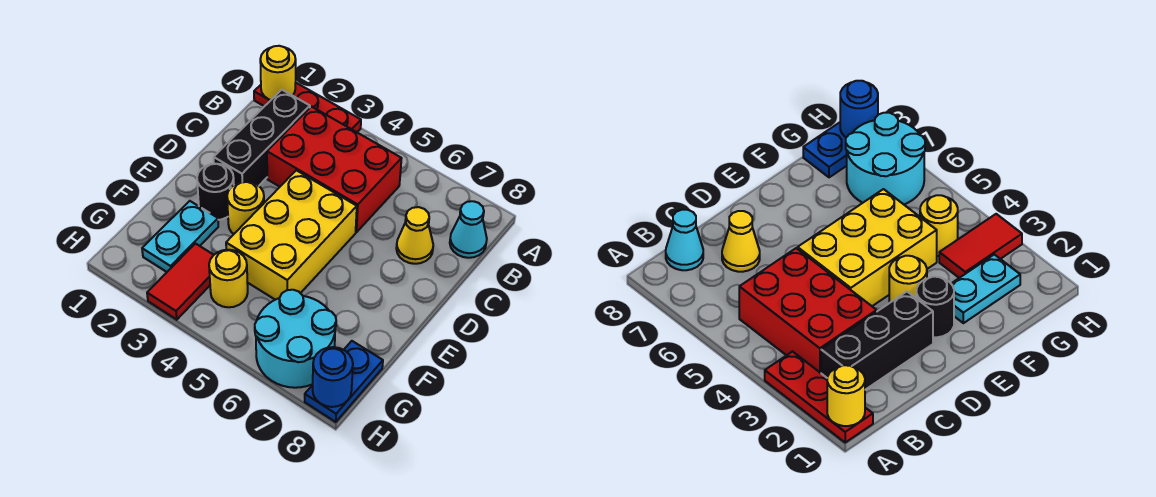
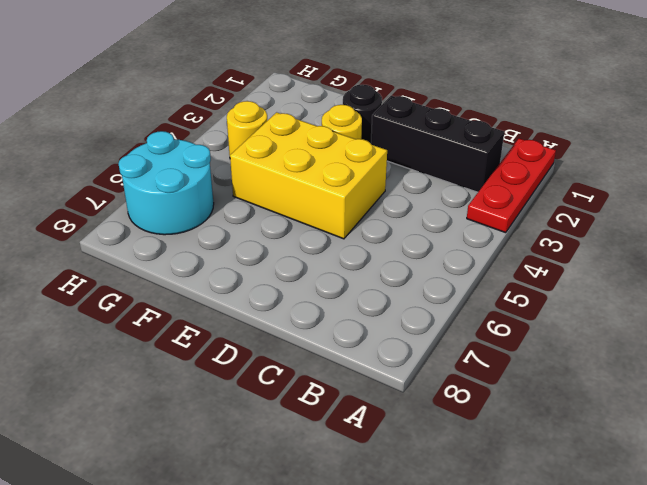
none -> red brick B3:C5 level 1
none -> cyan cone B8 level 1
none -> yellow cone C7 level 1

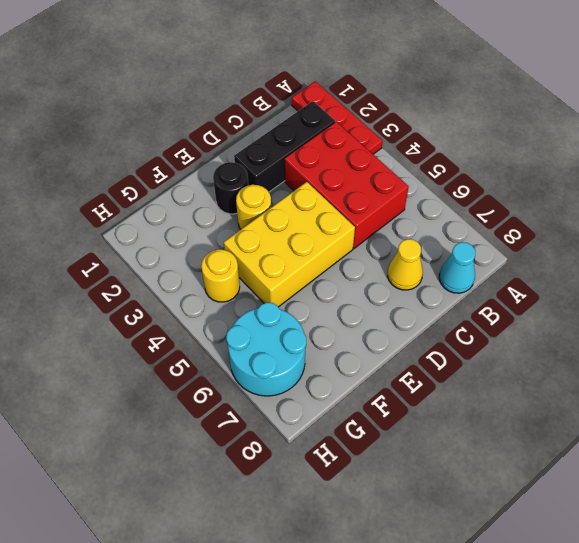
none -> cyan plate F2:G2 level 1
none -> red tile G3:H3 level 1
none -> blue plate G8:H8 level 1

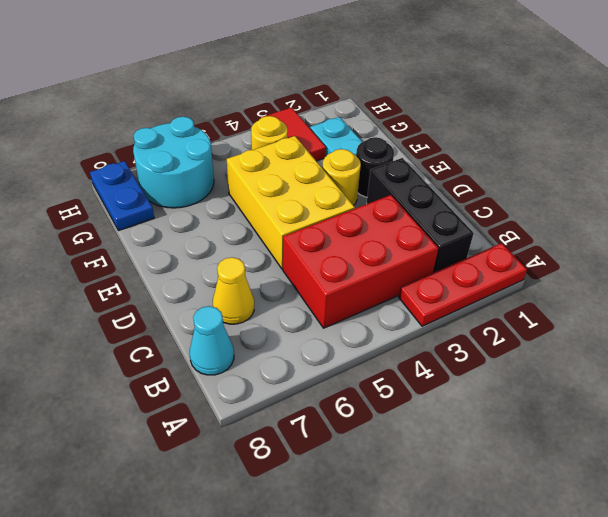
none -> yellow round brick A1 level 2
none -> blue round brick H8 level 2

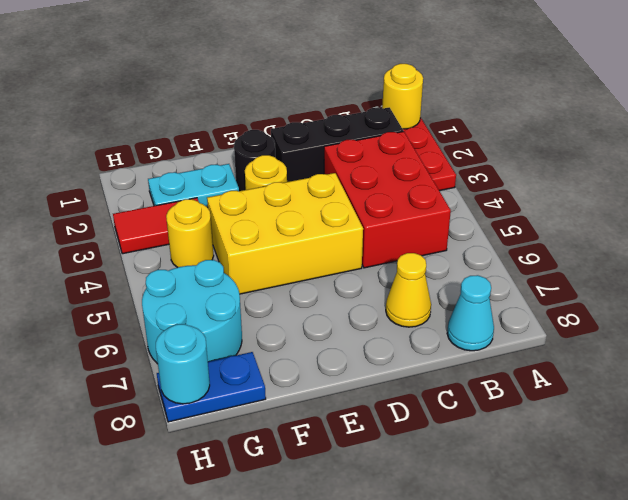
cyan round brick H8 level 2 -> blue round brick H8 level 2

